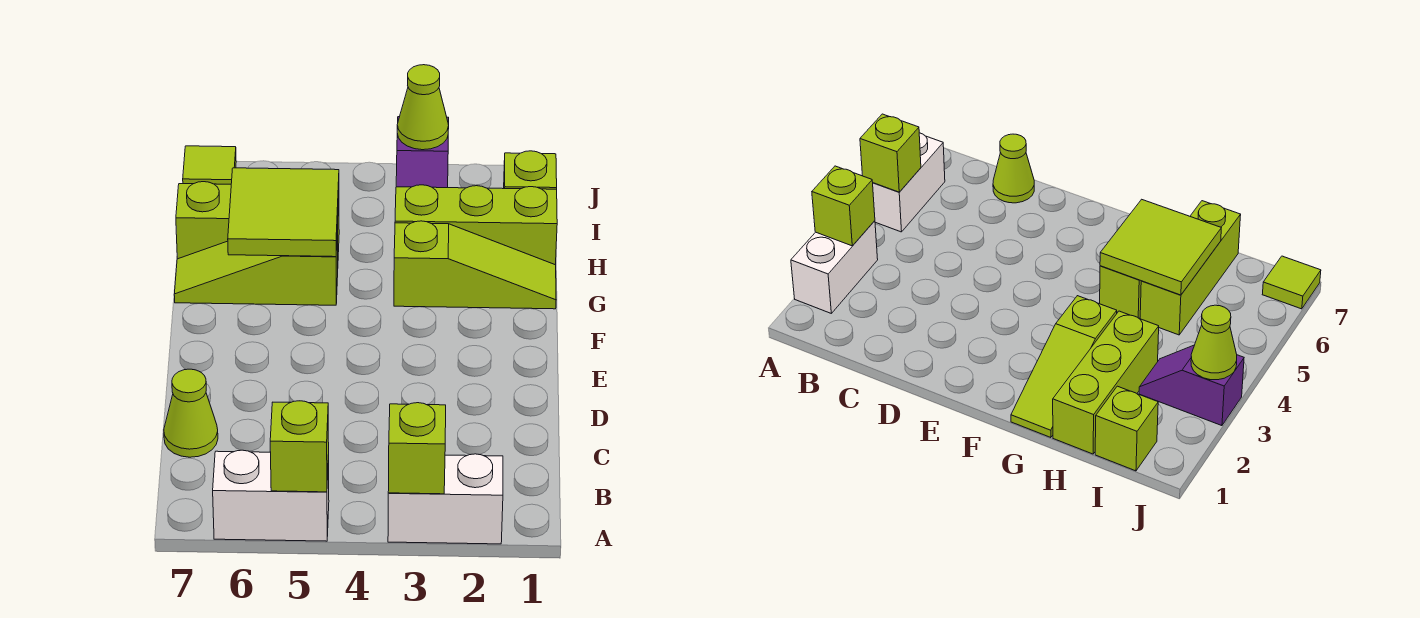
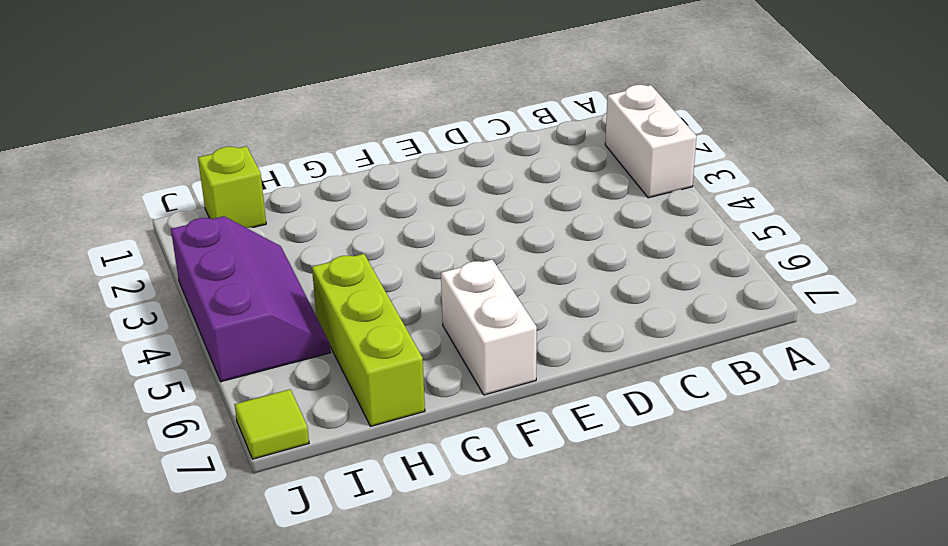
white brick F6:F7 level 1 -> white brick A5:A6 level 1
purple slope I3:J5 level 1 top J -> purple slope I3:J3 level 1 top J
none -> lime cone C7 level 1
none -> lime slope G1:G3 level 1 top 3
none -> lime slope G5:G7 level 1 top 5

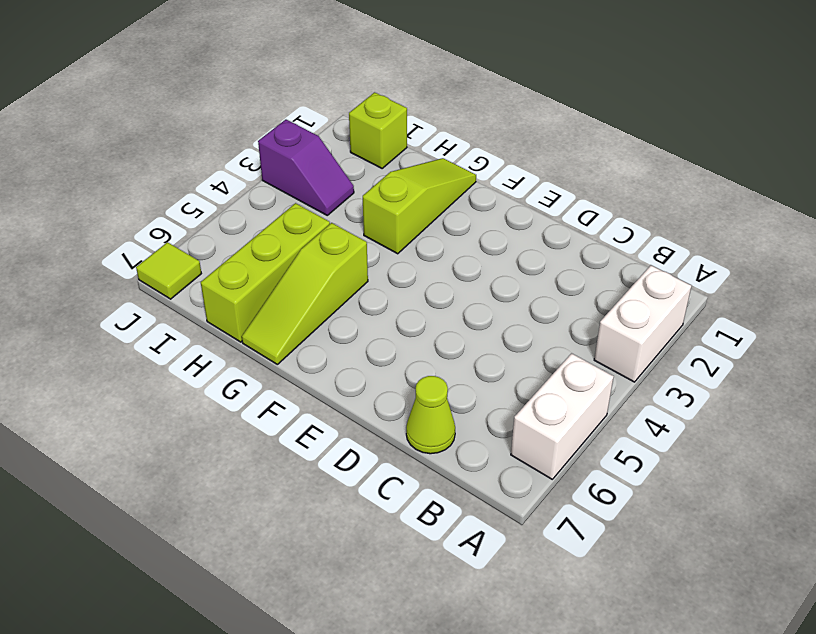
none -> lime brick H1:H3 level 1
none -> lime brick A3 level 2
none -> lime brick A5 level 2

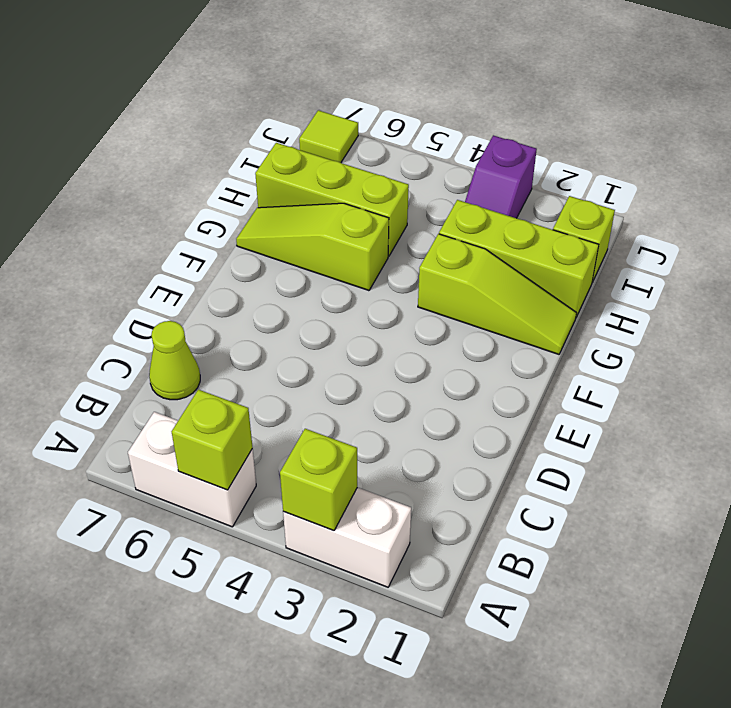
none -> lime tile G5:H6 level 2
none -> lime cone J3 level 2

